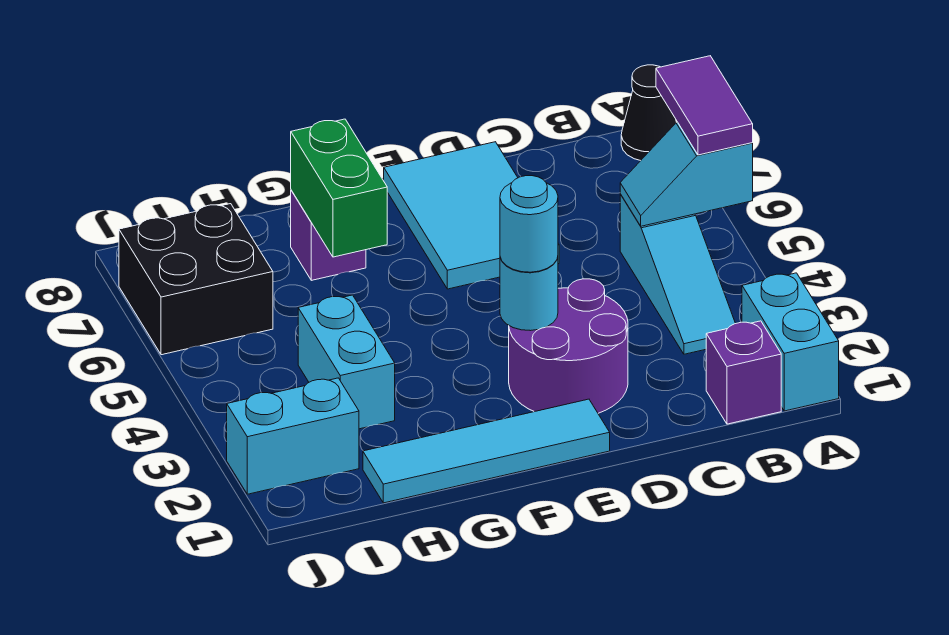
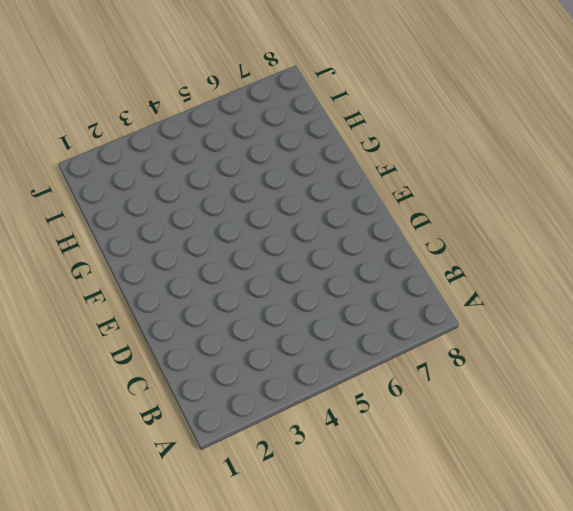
none -> cyan brick A1:A2 level 1
none -> black cone A8 level 1
none -> purple brick B1 level 1

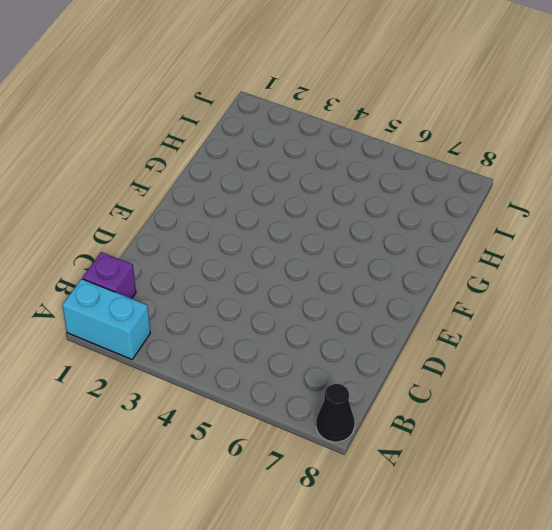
none -> cyan slope B3:B5 level 1 top 5
none -> purple round brick D2:E3 level 1
none -> cyan tile D6:E8 level 1

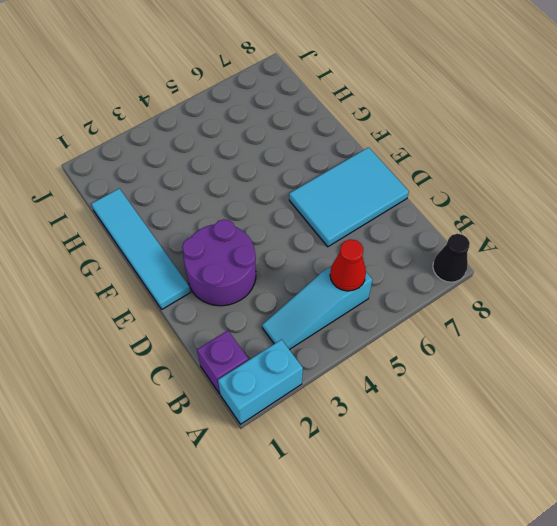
red cone B5 level 2 -> cyan slope A5:B5 level 2 top A
none -> purple brick G7 level 1
none -> cyan brick H3:H4 level 1
none -> cyan brick I2:J2 level 1

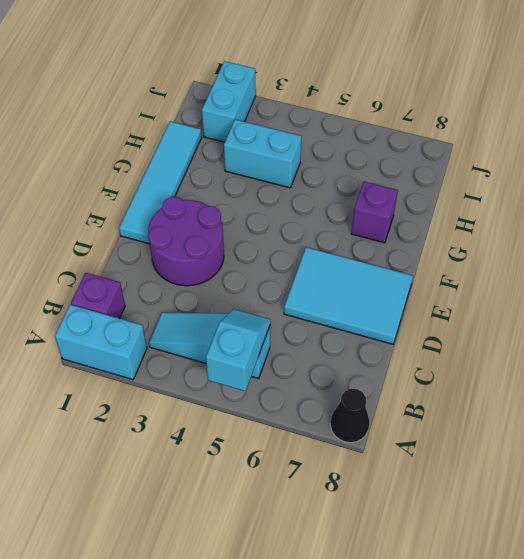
none -> black brick I6:J7 level 1
none -> cyan round brick E3 level 2
none -> green brick G6:G7 level 2

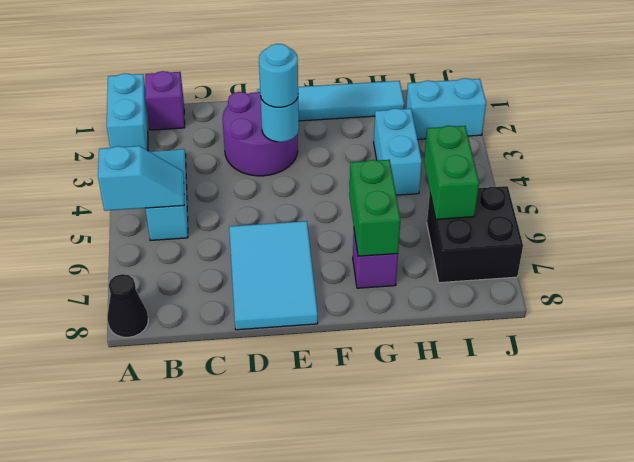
green brick I5:I6 level 2 -> none
none -> purple tile A5:A6 level 3

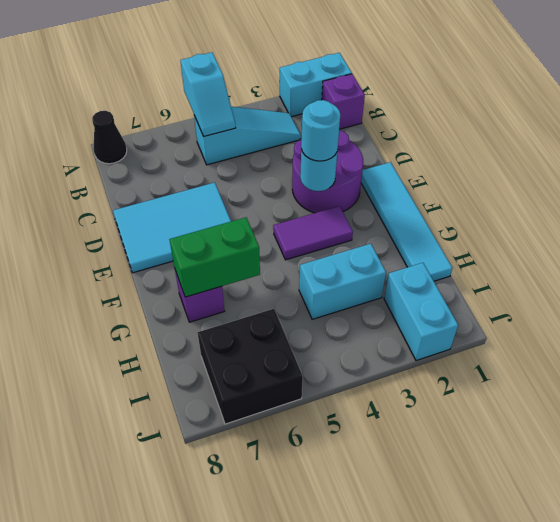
purple tile F3:F4 level 1 -> purple tile A5:A6 level 3

